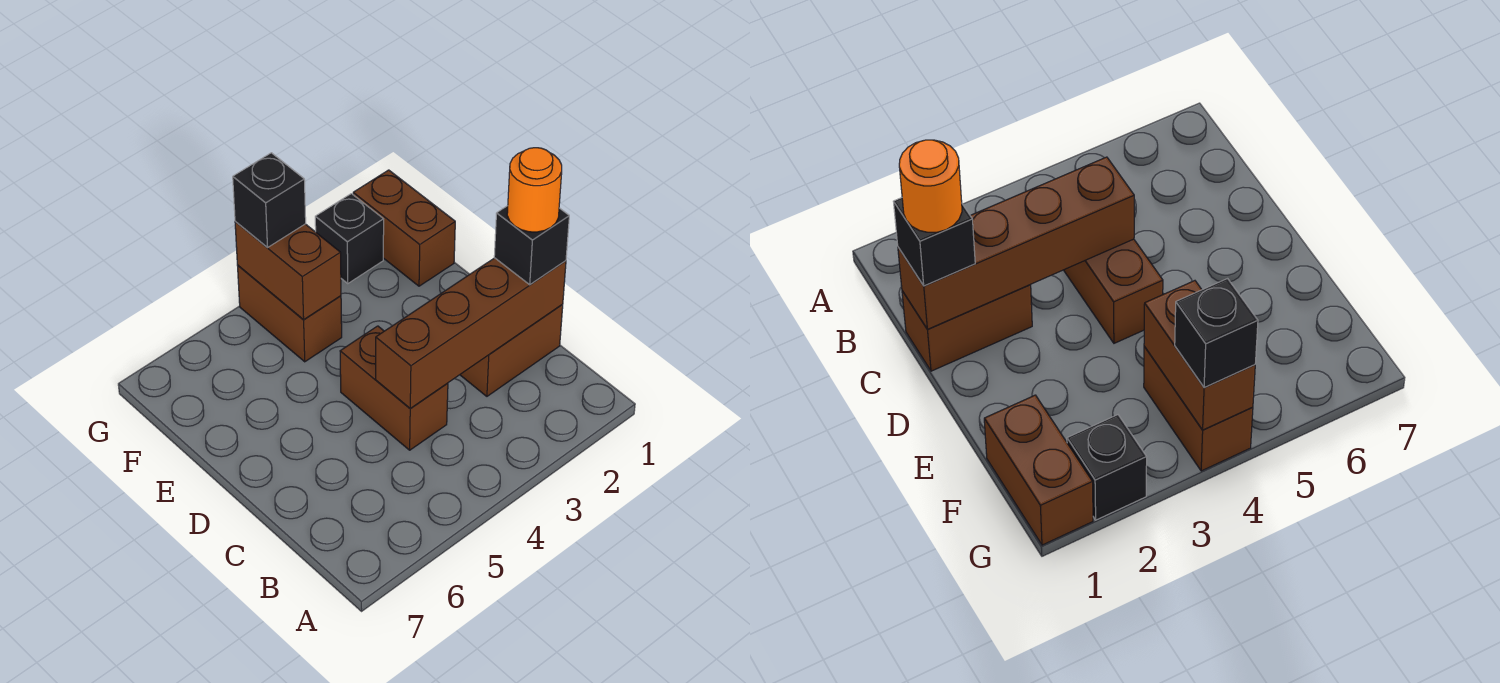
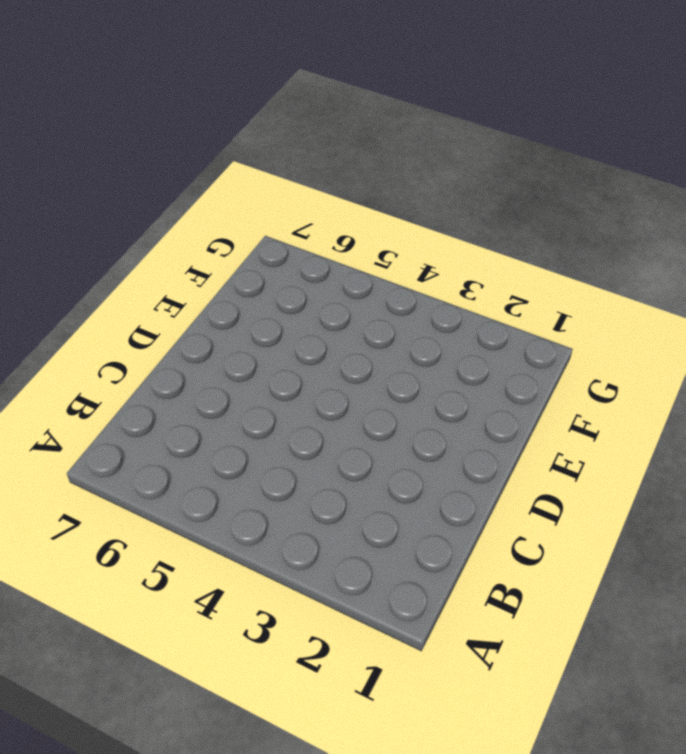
none -> brown brick C1:C2 level 1
none -> brown brick C4:D4 level 1

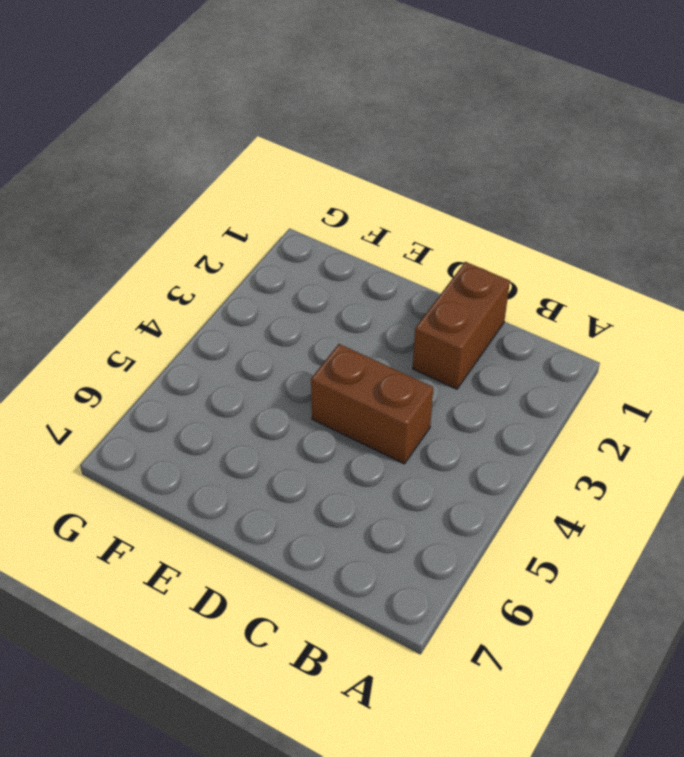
none -> brown brick F1:G1 level 1
none -> brown brick F4:G4 level 1

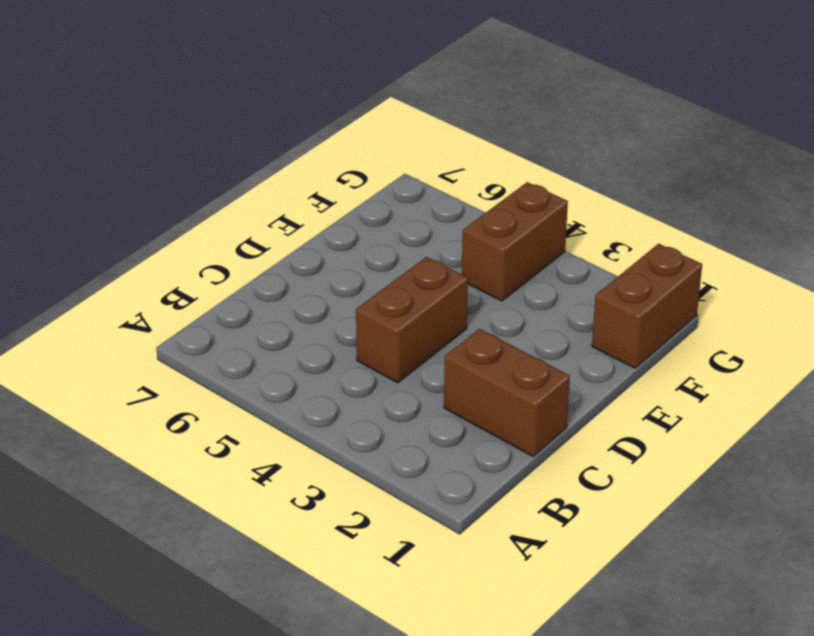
none -> black brick G2 level 1
none -> brown brick C1:C4 level 2

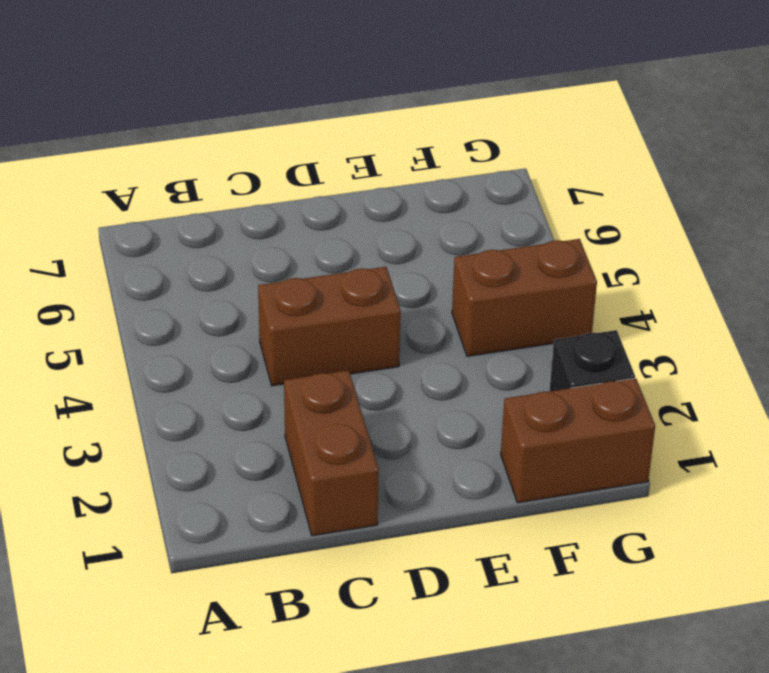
none -> brown brick C1:C4 level 2
none -> brown brick F4:G4 level 2

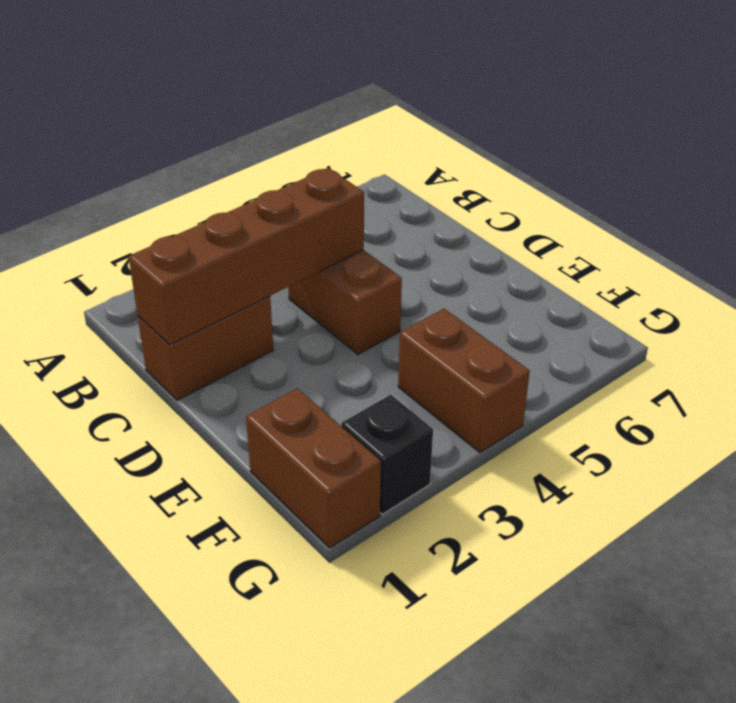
none -> brown brick F4:G4 level 2
none -> black brick C1 level 3

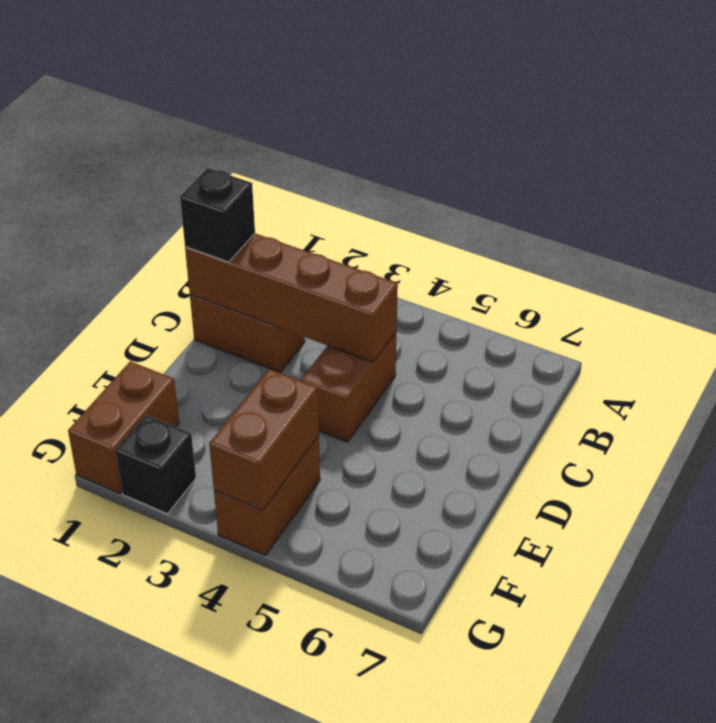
none -> black brick G4 level 3
none -> orange round brick C1 level 4

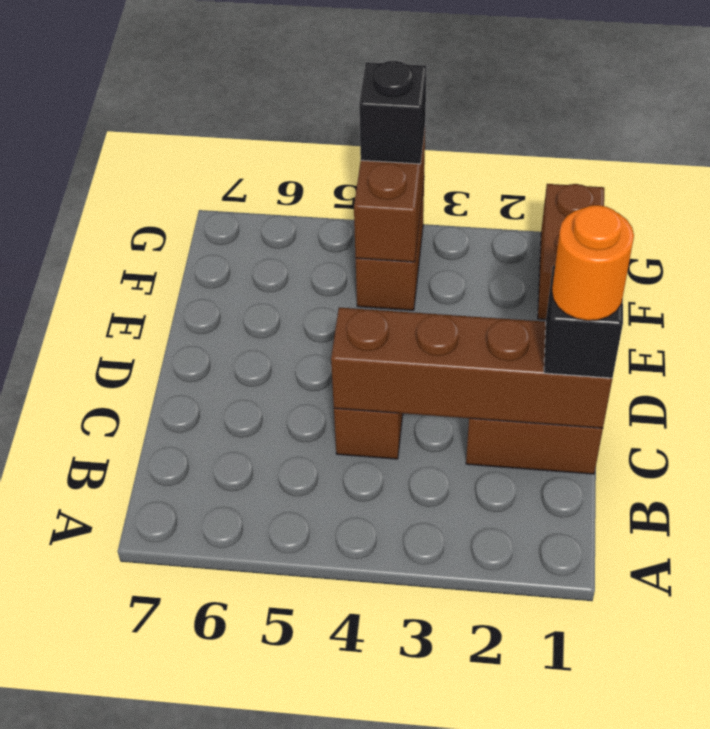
none -> black brick G2 level 1

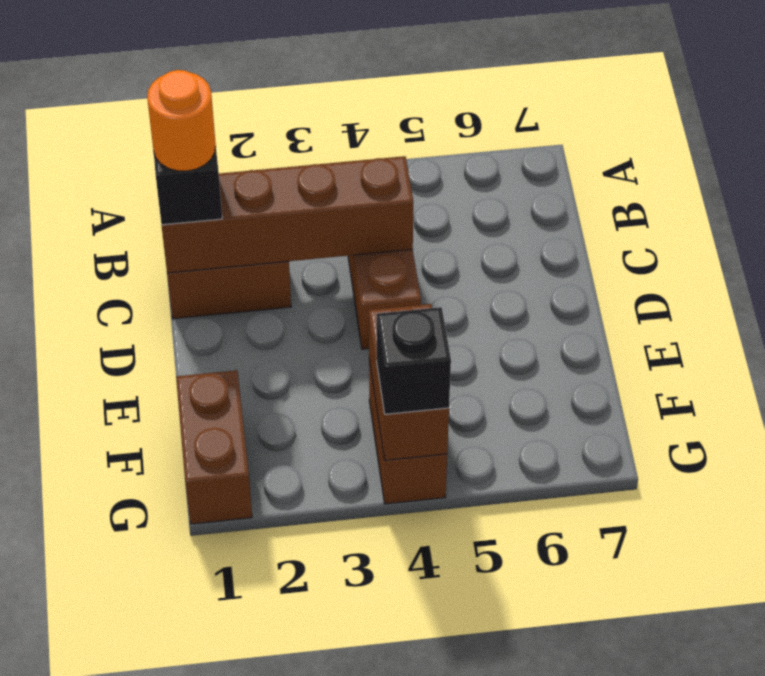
none -> black brick G2 level 1

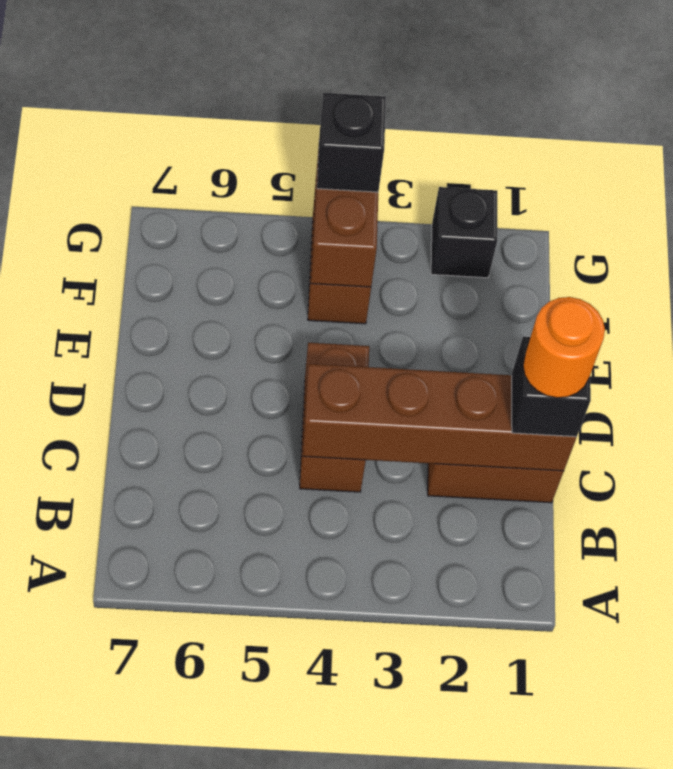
none -> brown brick F1:G1 level 1

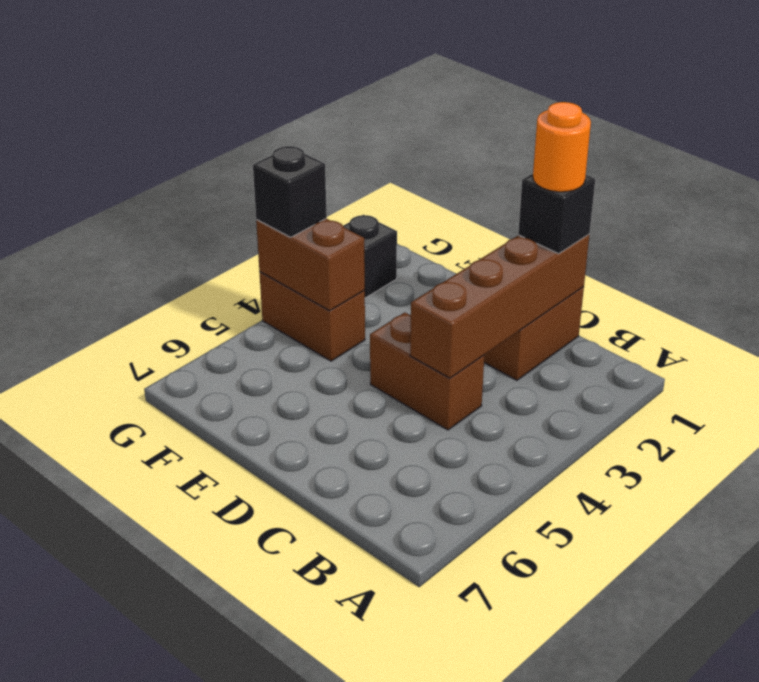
none -> brown brick F1:G1 level 1

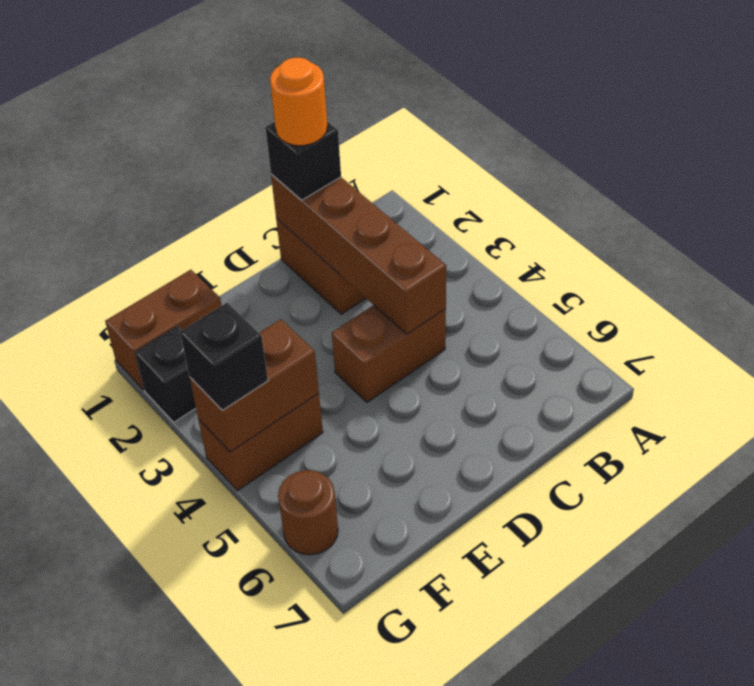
brown round brick G6 level 1 -> none

